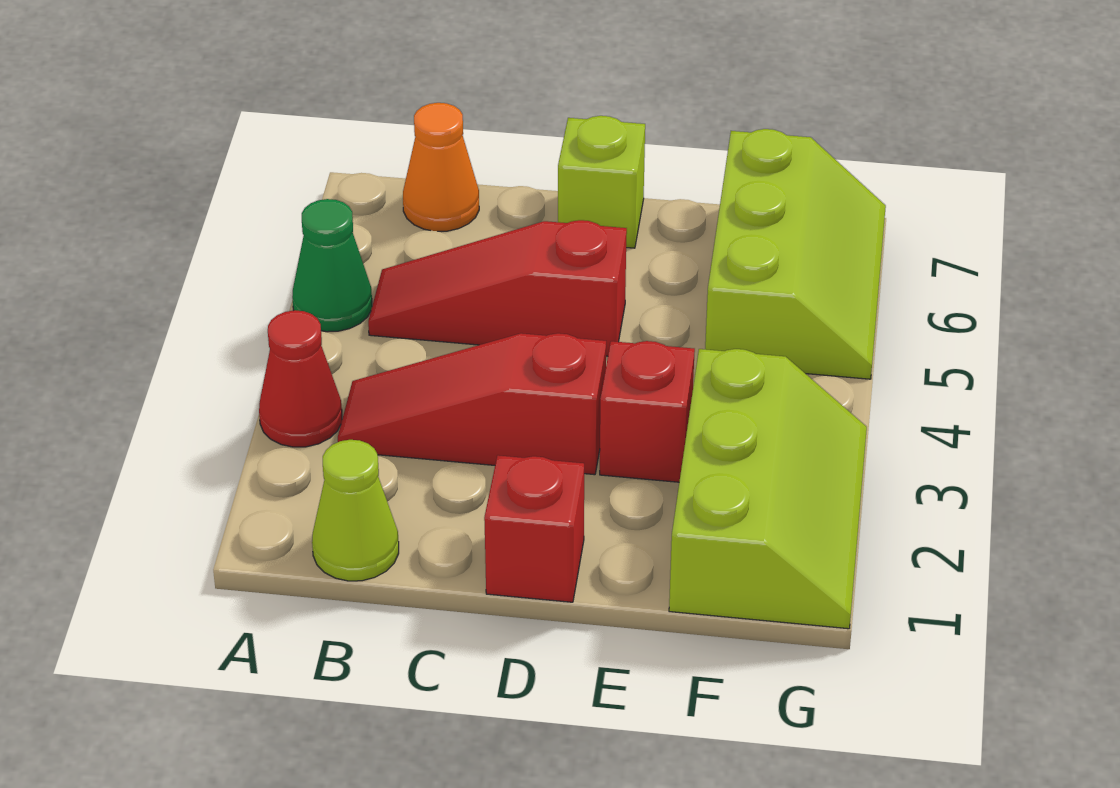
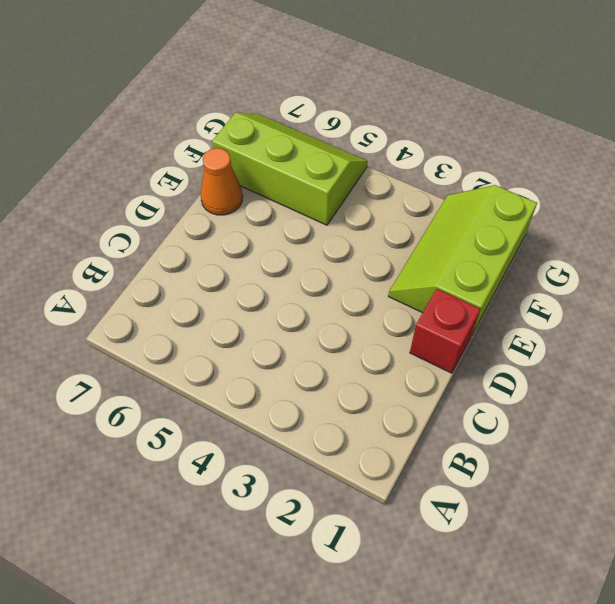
lime slope E1:G2 level 1 top 1 -> lime slope F1:G3 level 1 top F
orange cone E7 level 1 -> orange cone B7 level 1
none -> red cone A3 level 1
none -> green cone A5 level 1

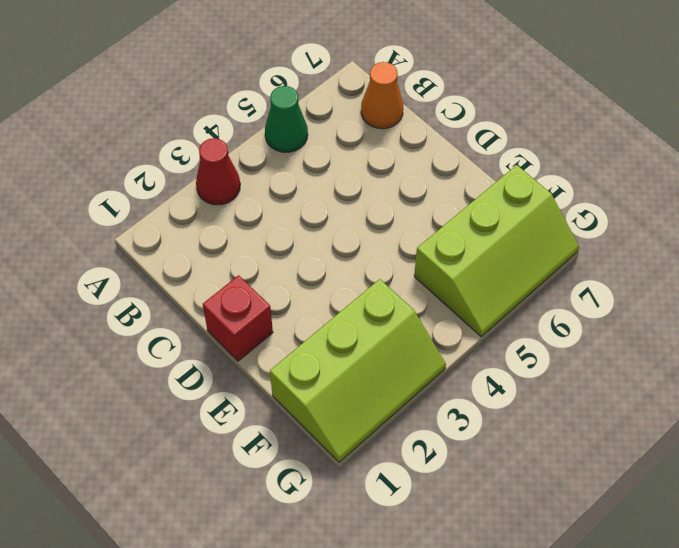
none -> lime cone B1 level 1
none -> red slope B3:D3 level 1 top D

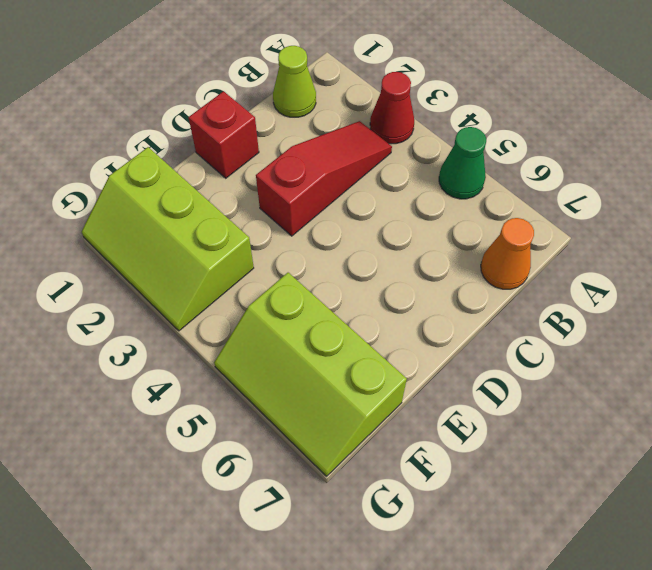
none -> red slope B5:D5 level 1 top D
none -> lime brick D7 level 1

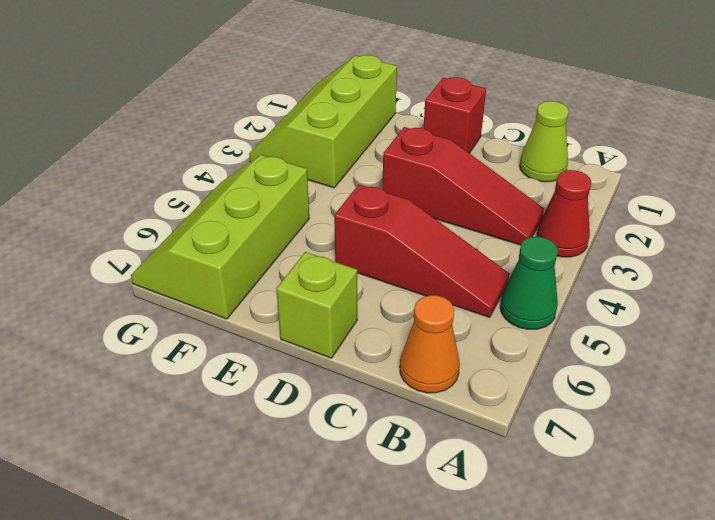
none -> red brick E3 level 1

